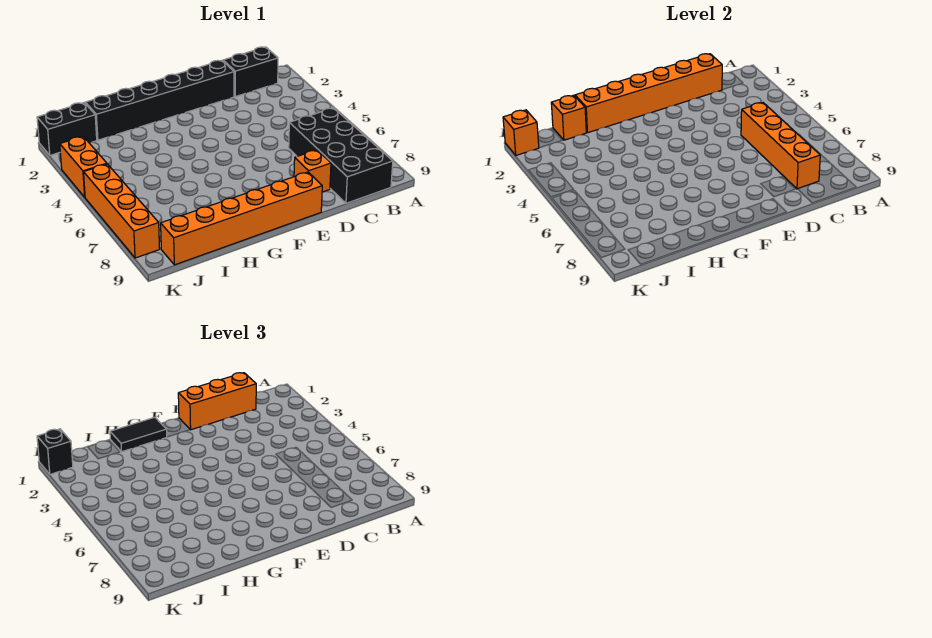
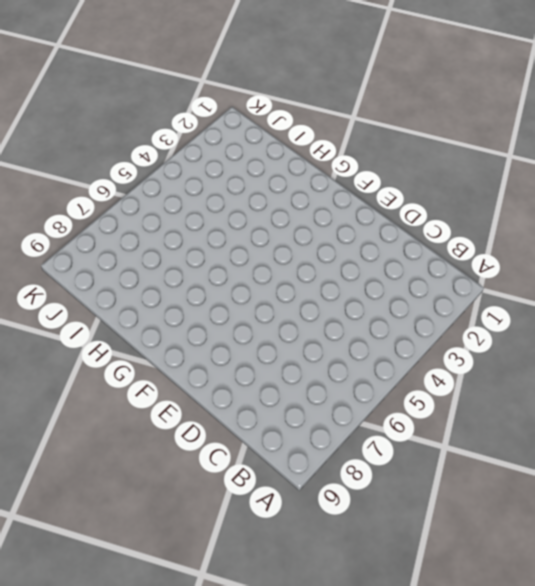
none -> black brick B1:C1 level 1
none -> black brick B6:C9 level 1
none -> black brick D1:I1 level 1

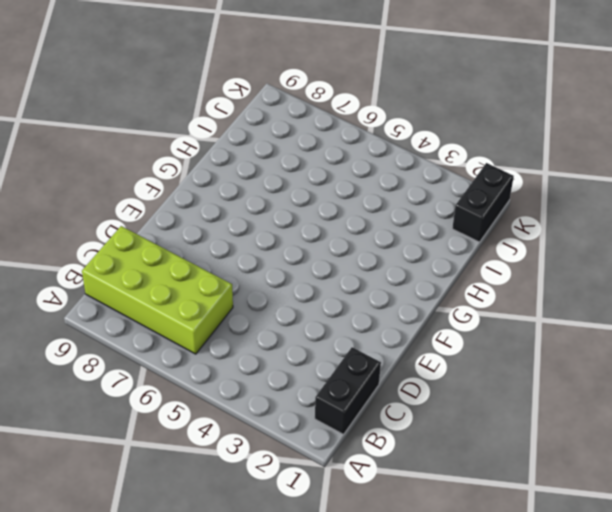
lime brick B6:C9 level 1 -> black brick B6:C9 level 1
none -> black brick D1:I1 level 1
none -> orange brick D8 level 1
none -> orange brick E9:J9 level 1

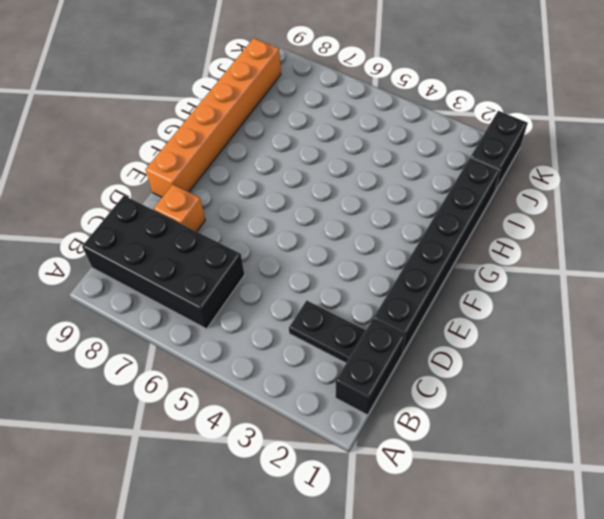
black plate C2:C3 level 1 -> none
none -> orange brick K3:K4 level 1
none -> orange brick K5:K8 level 1
none -> orange brick C1:H1 level 2

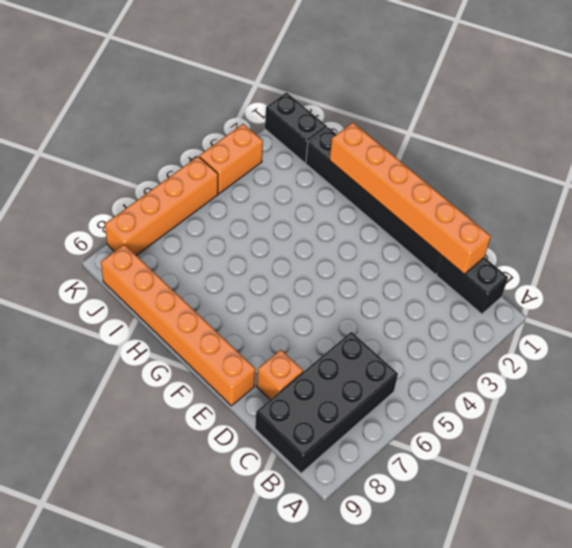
none -> orange brick C5:C8 level 2
none -> orange brick I1 level 2
none -> orange brick K1 level 2

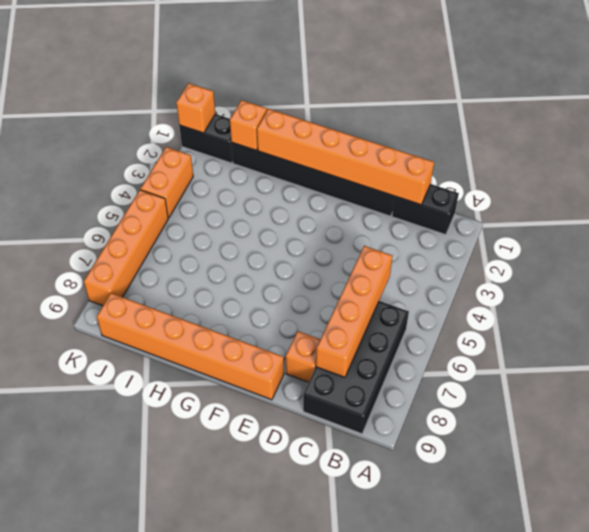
none -> orange brick C1:E1 level 3
none -> black tile G1:H1 level 3
none -> black brick K1 level 3

